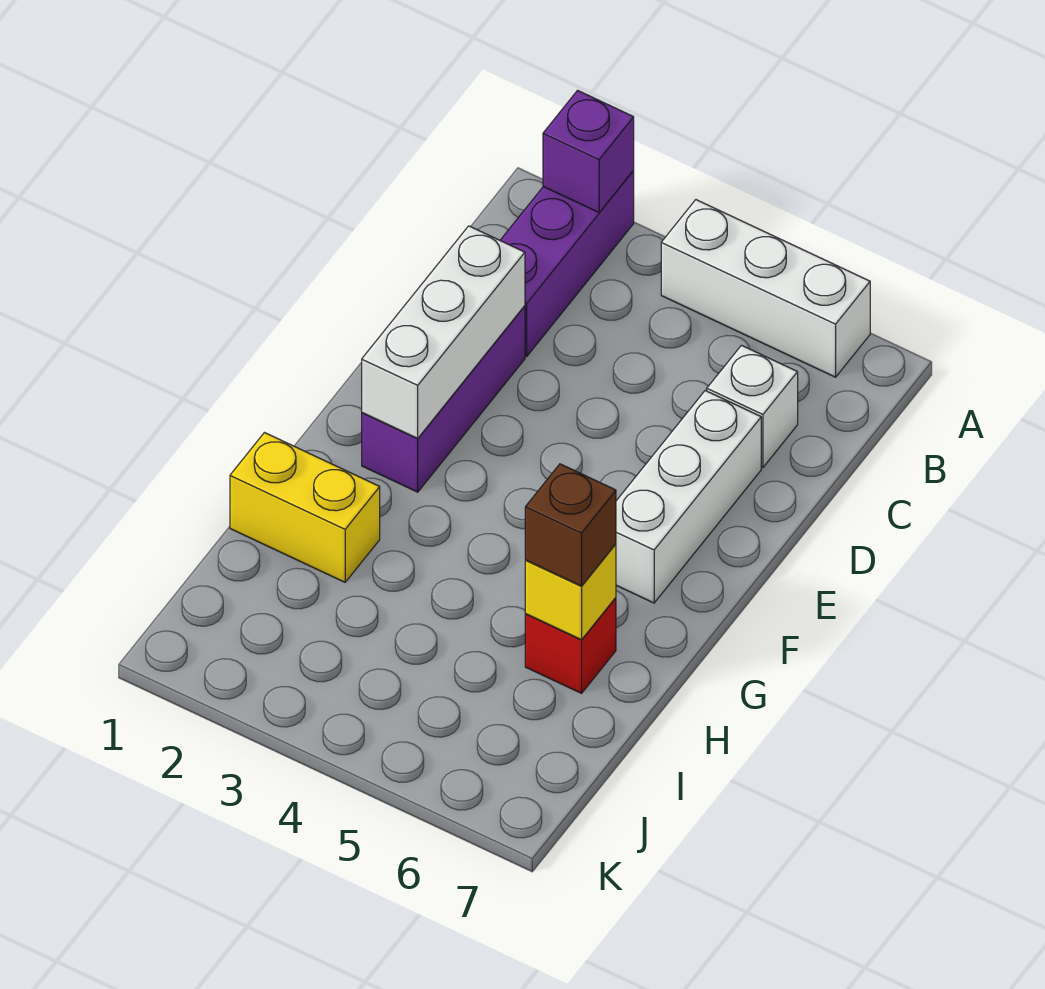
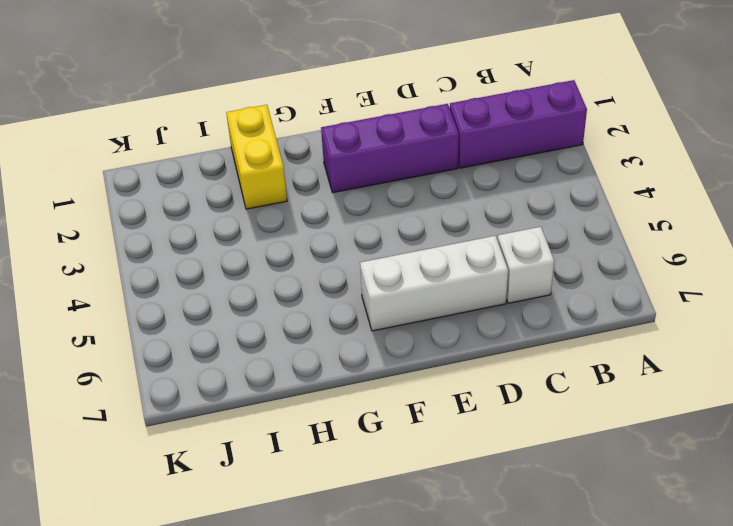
none -> white brick A4:A6 level 1
none -> red brick H6 level 1

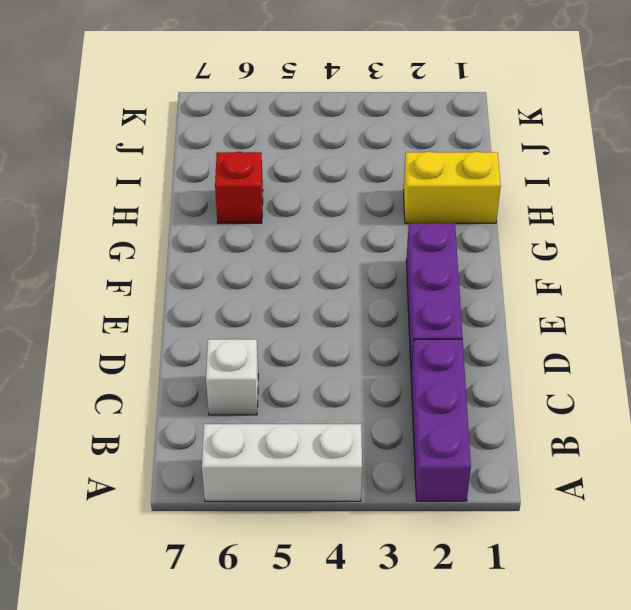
none -> white brick D6:F6 level 1
none -> purple brick A2 level 2

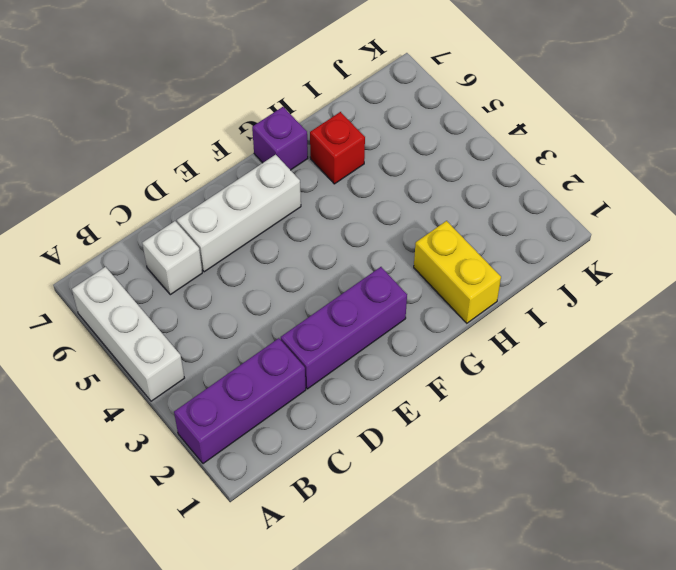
purple brick G7 level 1 -> purple brick A2 level 2
none -> white brick D2:F2 level 2
none -> yellow brick H6 level 2

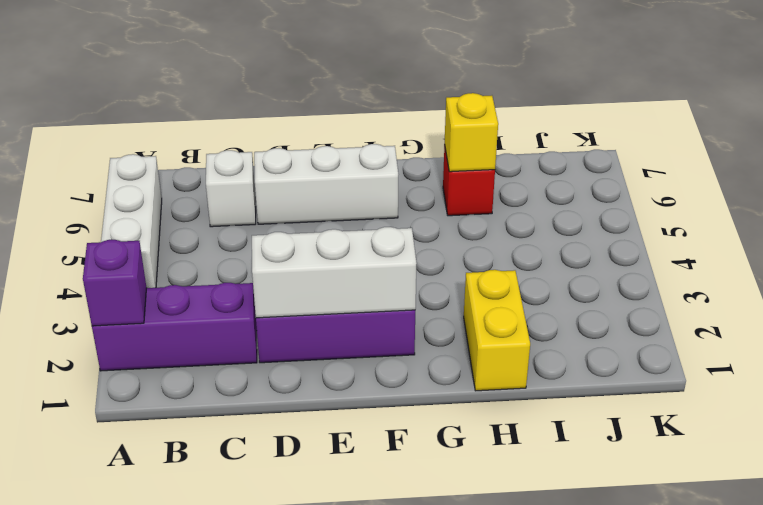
none -> brown brick H6 level 3

